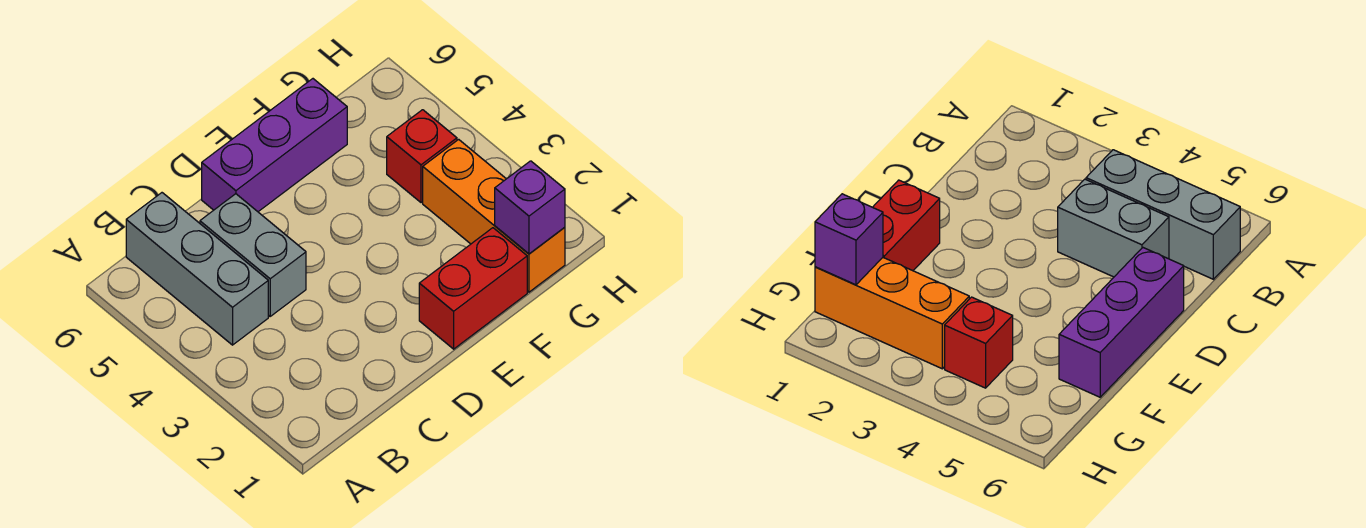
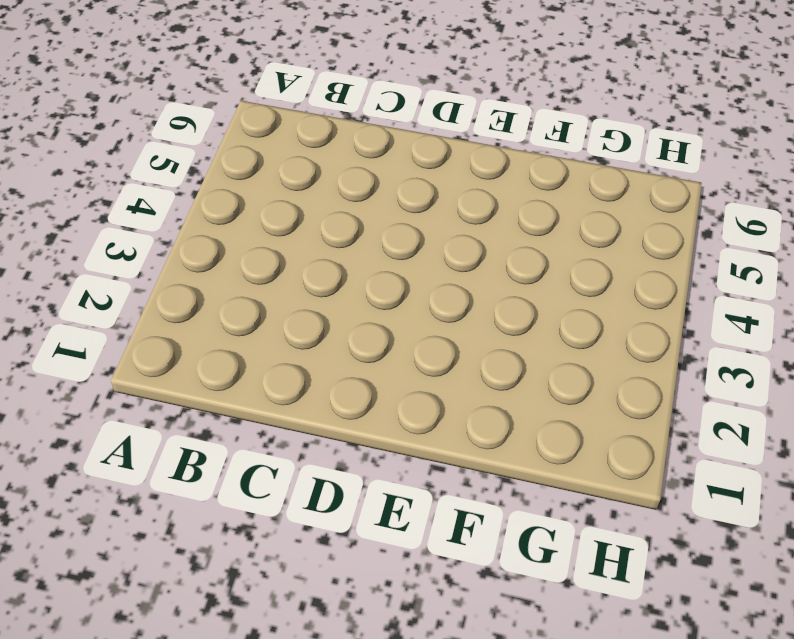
none -> grey brick B4:B6 level 1
none -> grey brick C4:C5 level 1

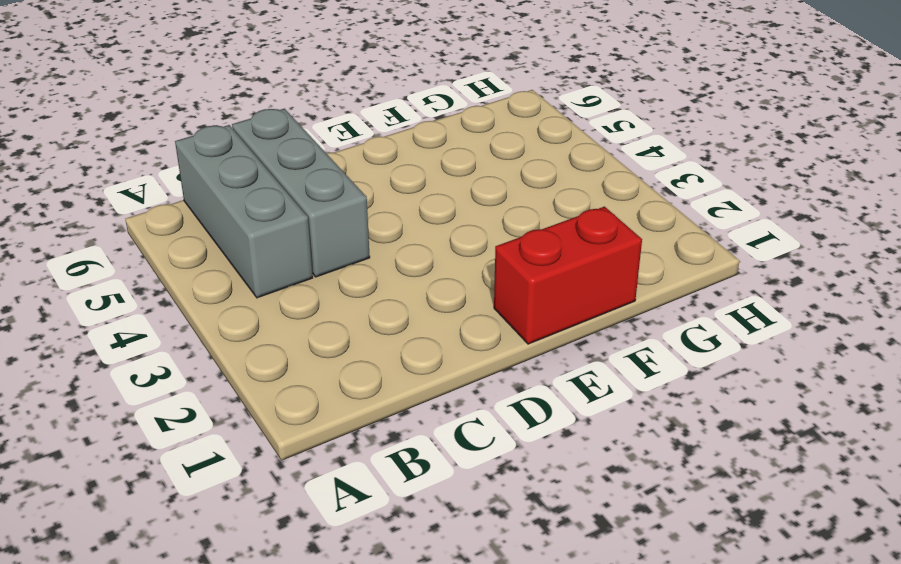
grey brick C4:C6 level 1 -> grey brick C4:C5 level 1
none -> purple brick D6:F6 level 1
none -> orange brick G1:G3 level 1

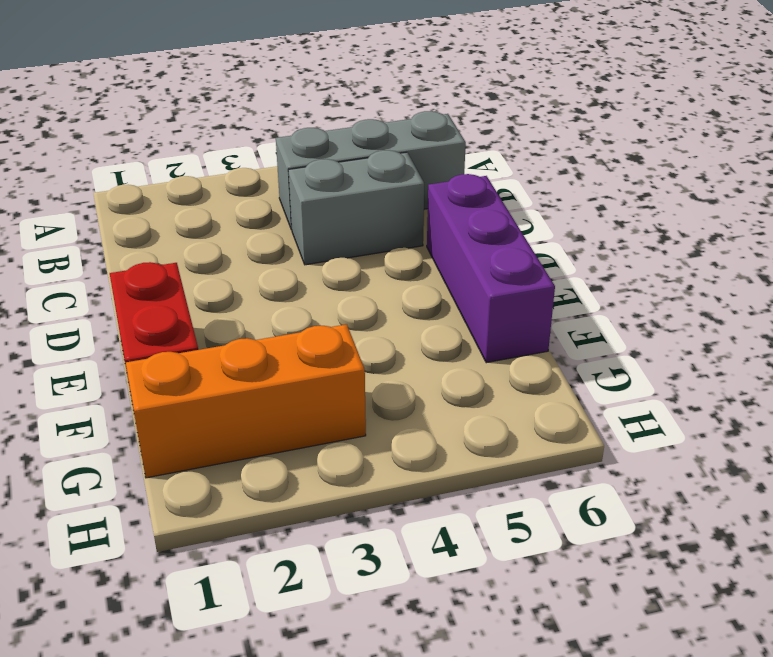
none -> red brick G4 level 1
none -> purple brick G1 level 2

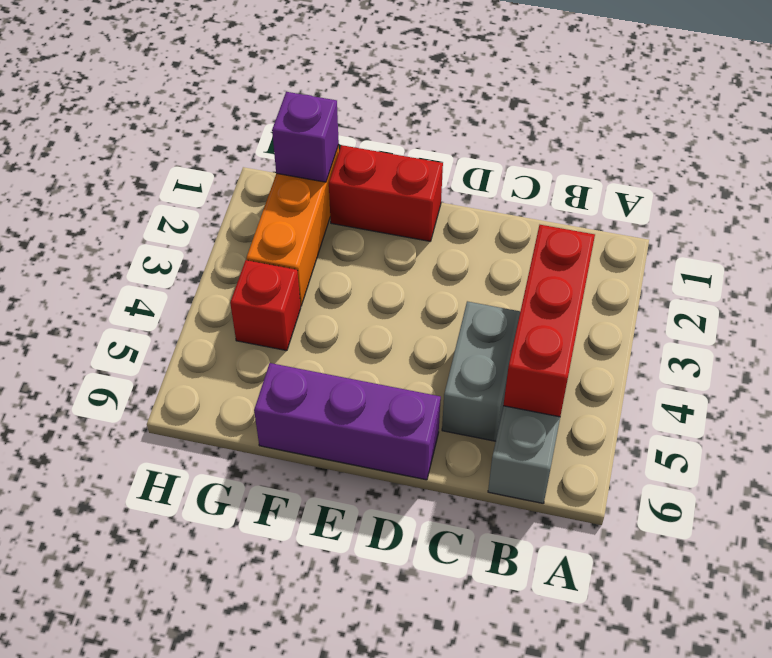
red brick B3:B5 level 2 -> none

